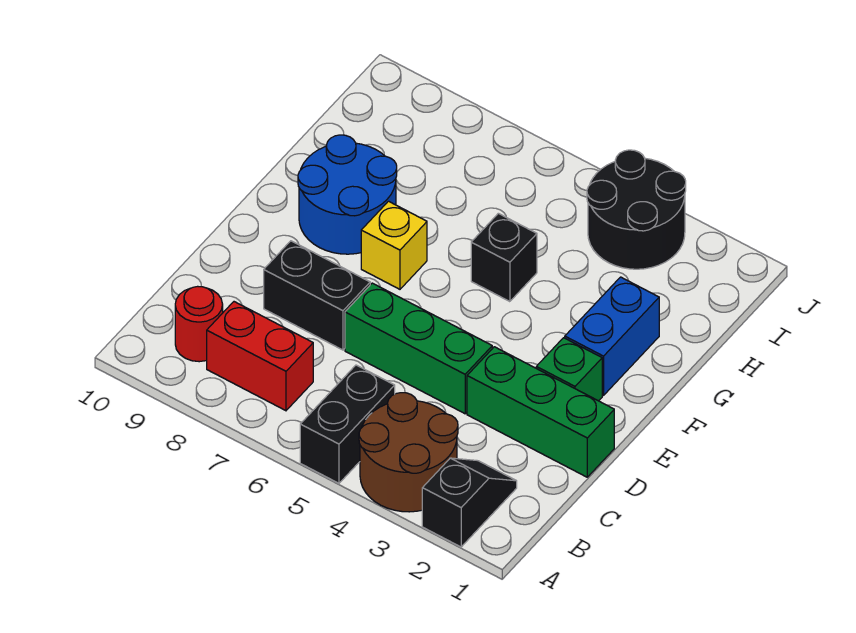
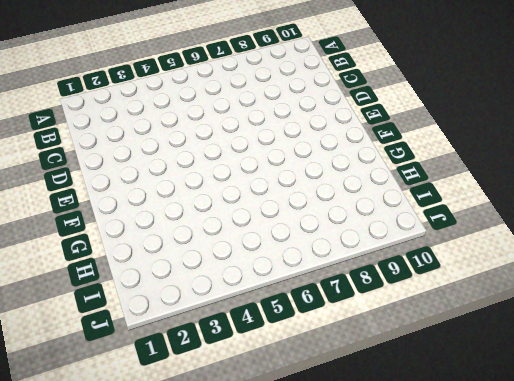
none -> black slope A2:B2 level 1 top A
none -> brown round brick A3:B4 level 1
none -> black brick A5:B5 level 1

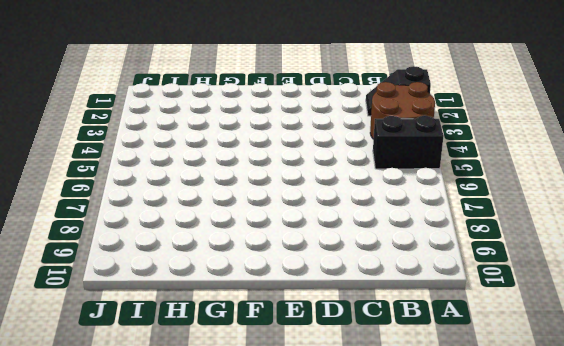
none -> red brick B7:B8 level 1
none -> red round brick B9 level 1
none -> green brick D1:D3 level 1

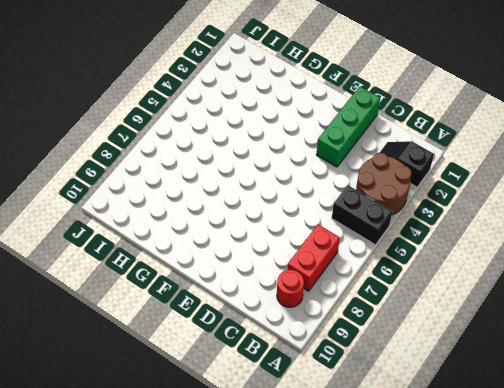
none -> green brick D4:D6 level 1
none -> black brick D7:D8 level 1
none -> green brick E2 level 1

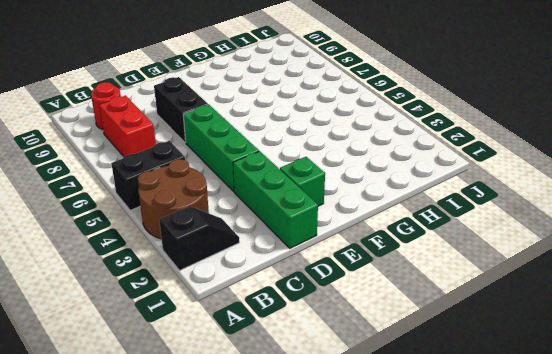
none -> blue brick F2:G2 level 1
none -> yellow brick F7 level 1
none -> blue round brick F8:G9 level 1

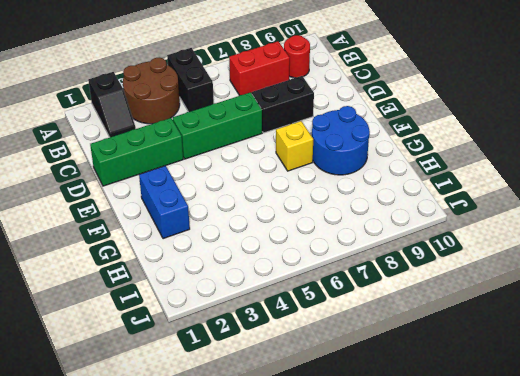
none -> green brick E2 level 1
none -> black brick G5 level 1
none -> black round brick I3:J4 level 1

